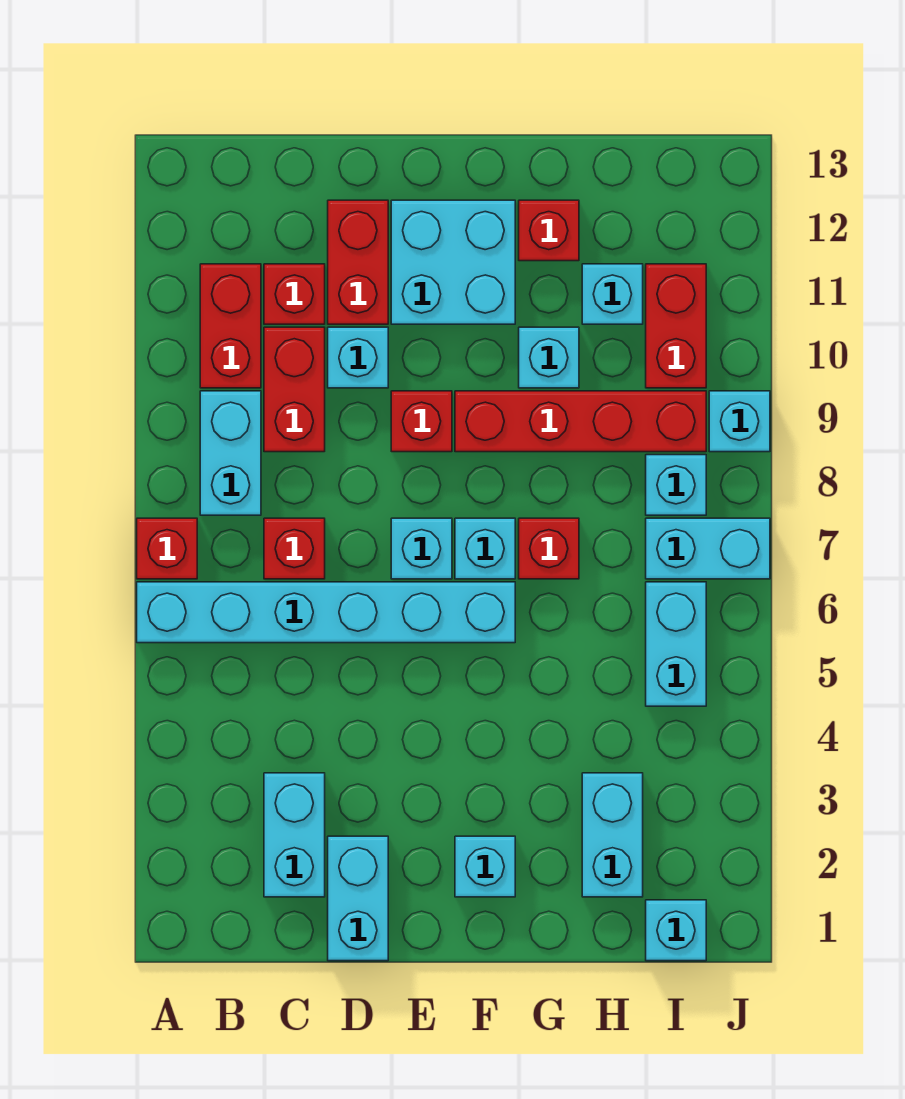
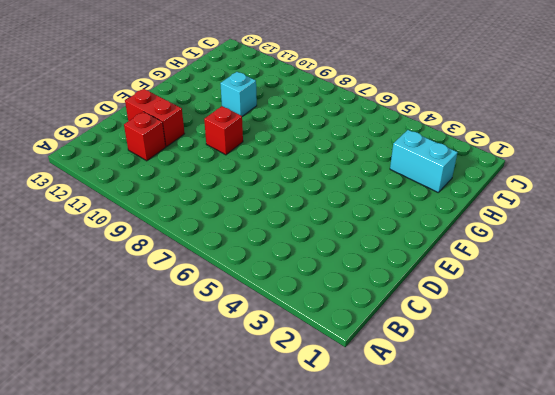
none -> cyan brick A6:F6 level 1
none -> red brick A7 level 1
none -> cyan brick B8:B9 level 1

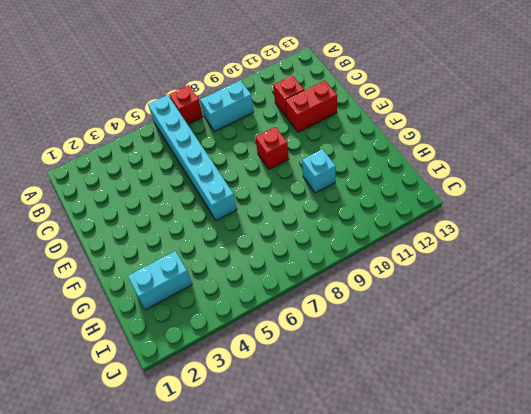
none -> red brick B10:B11 level 1
none -> cyan brick C2:C3 level 1
none -> red brick C7 level 1

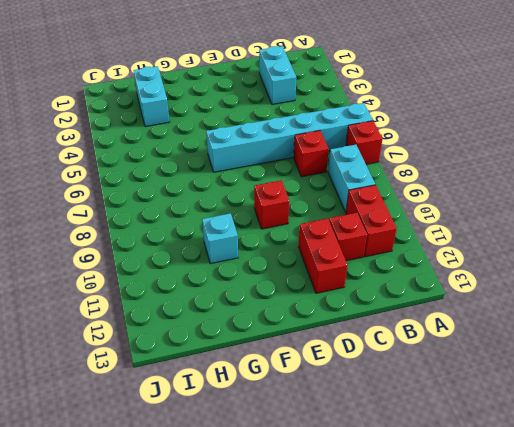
none -> red brick C9:C10 level 1
none -> cyan brick D1:D2 level 1
none -> cyan brick D10 level 1

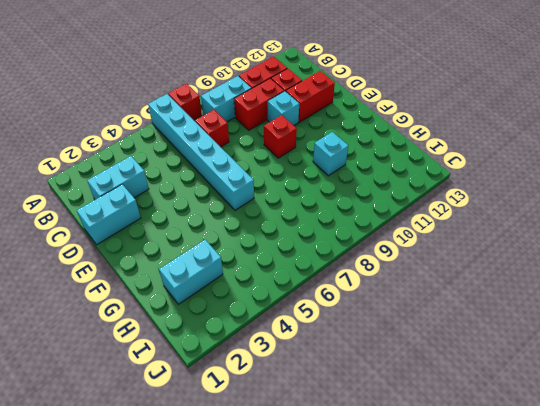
none -> cyan brick E7 level 1
none -> cyan brick E11:F12 level 1
none -> cyan brick F2 level 1

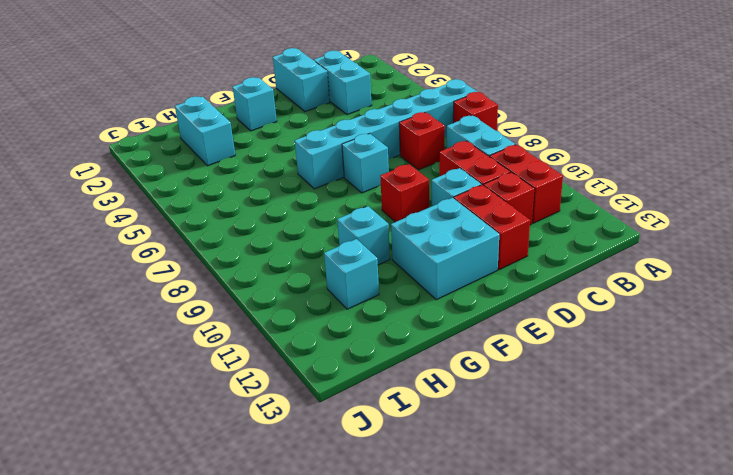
none -> cyan brick F7 level 1
none -> red brick F9:I9 level 1
none -> red brick G7 level 1

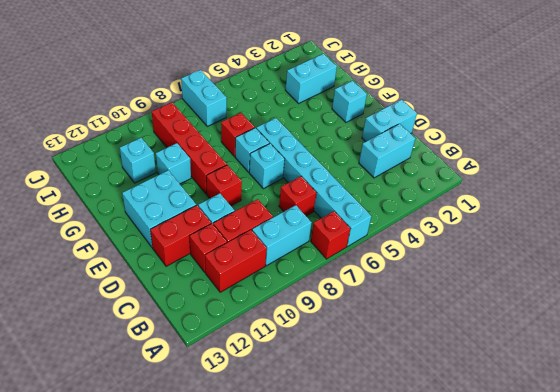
none -> red brick G12 level 1
none -> cyan brick I1 level 1
none -> cyan brick I5:I6 level 1

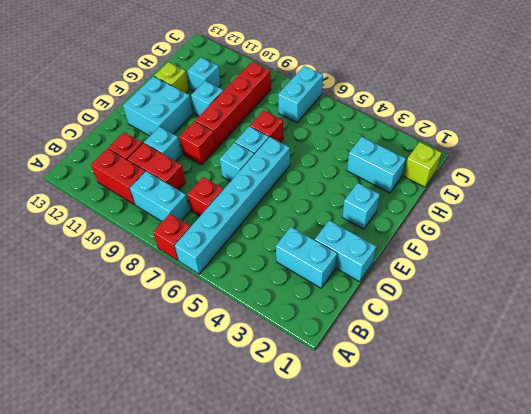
lime brick G12 level 1 -> red brick G12 level 1
lime brick I1 level 1 -> cyan brick I1 level 1
none -> red brick D11:D12 level 1
none -> cyan brick I5:I6 level 1
none -> cyan brick I8 level 1

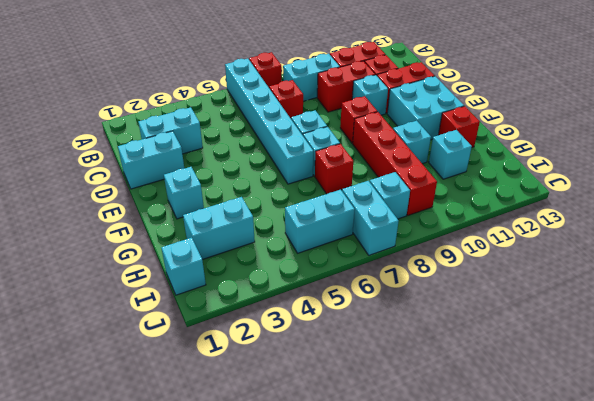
none -> red brick I10:I11 level 1
none -> cyan brick J9 level 1

